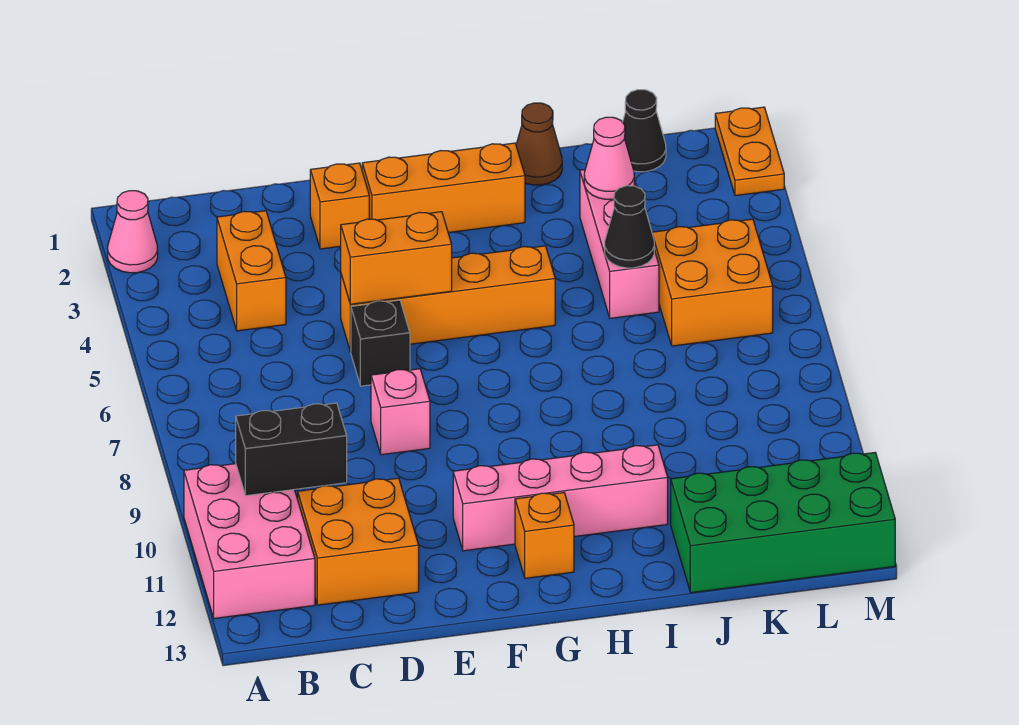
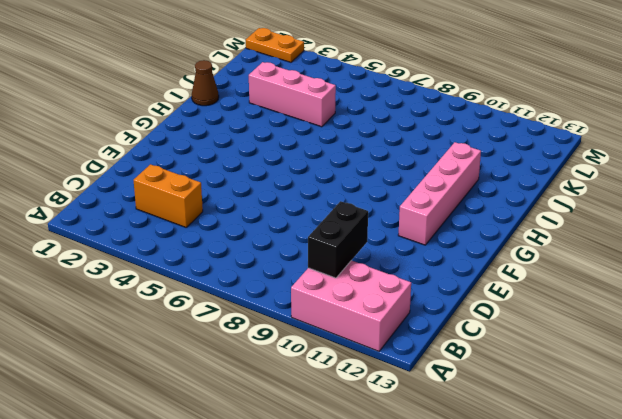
none -> pink cone A2 level 1
none -> orange brick C11:D12 level 1
none -> orange brick E2 level 1

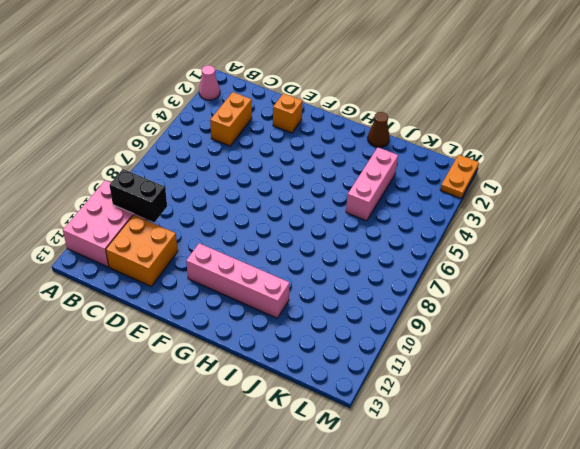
none -> orange brick E5:H5 level 1
none -> black brick E6 level 1
none -> pink brick E8 level 1

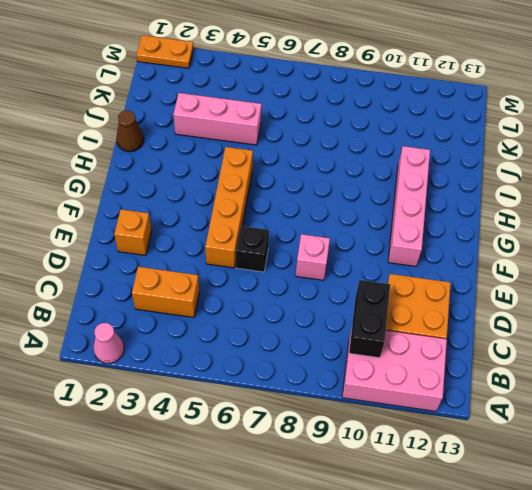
none -> orange brick F2:H2 level 1
none -> orange brick G12 level 1
none -> green brick J12:M13 level 1

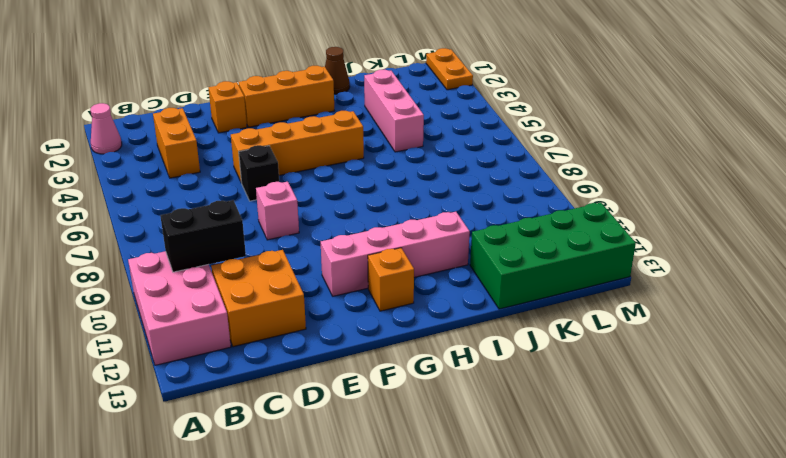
none -> black cone K1 level 1
none -> orange brick K5:L6 level 1
none -> orange brick E5:F5 level 2

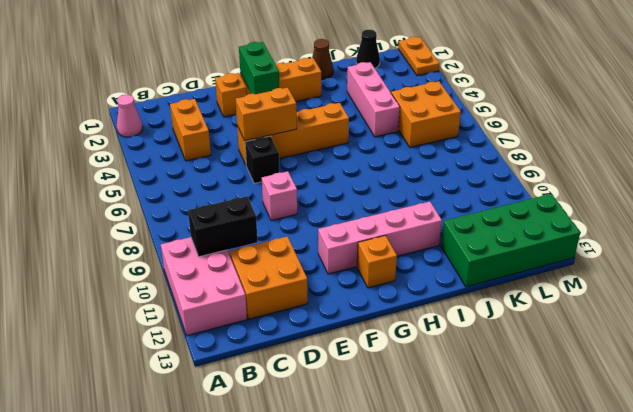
green brick F2:F3 level 2 -> none
none -> pink cone J3 level 2
none -> black cone J5 level 2

